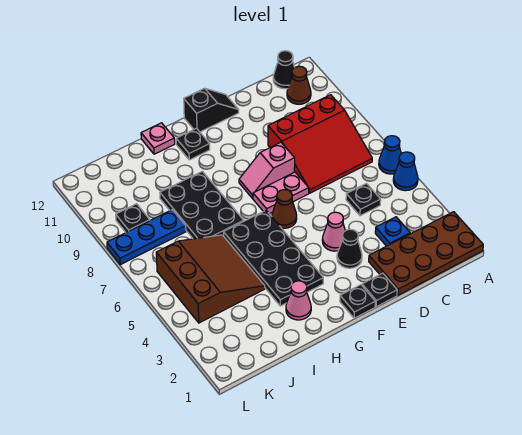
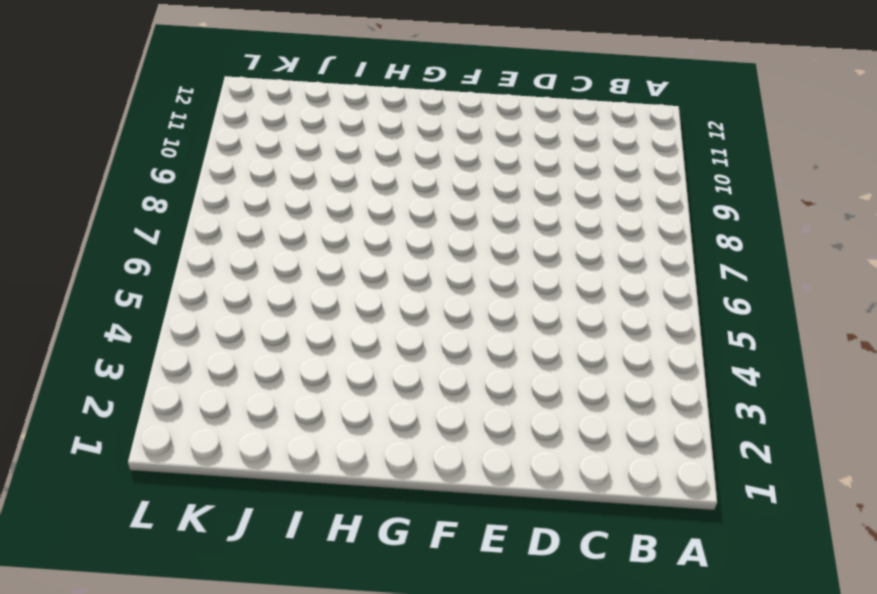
none -> brown plate A1:D2 level 1
none -> blue cone A5 level 1
none -> blue cone A6 level 1

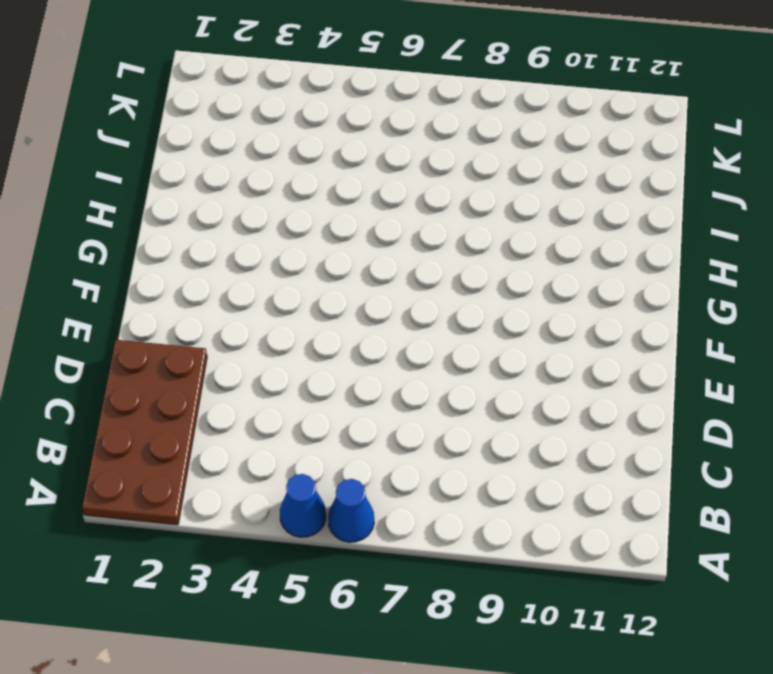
none -> red slope B7:D9 level 1 top 9
none -> brown cone B11 level 1
none -> black cone B12 level 1

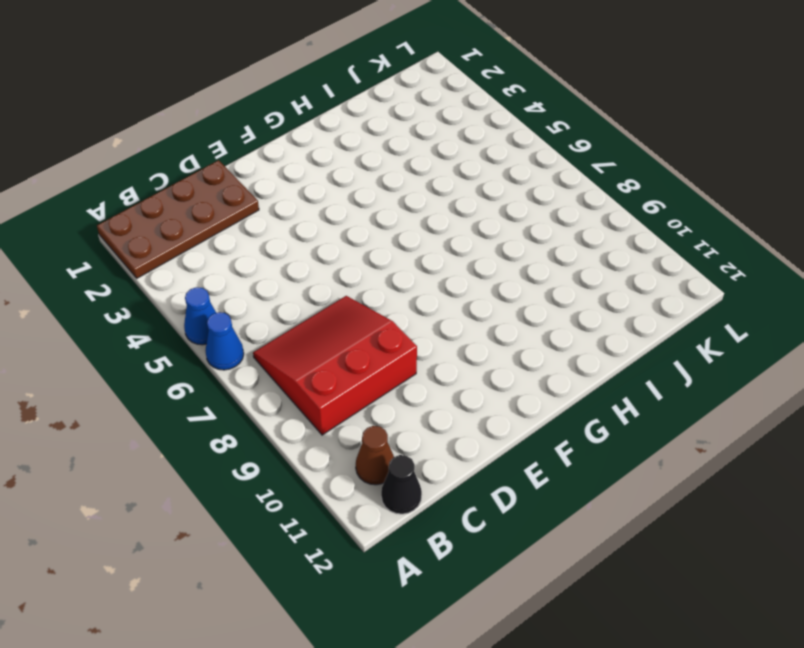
none -> blue plate C3 level 1
none -> black plate C5 level 1
none -> black plate E1 level 1

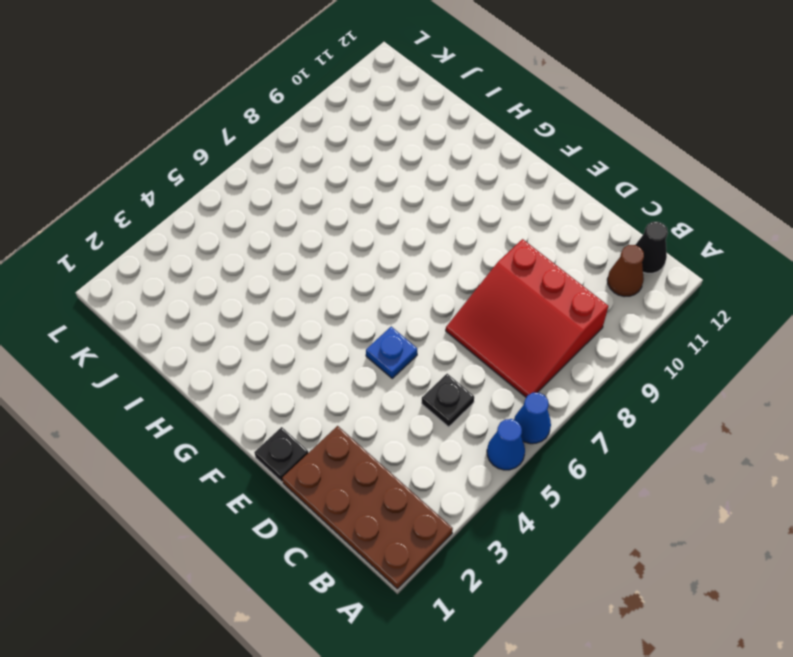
blue plate E5 level 1 -> blue plate C3 level 1
none -> black cone E3 level 1
none -> pink cone E4 level 1
none -> pink plate E7:F7 level 1

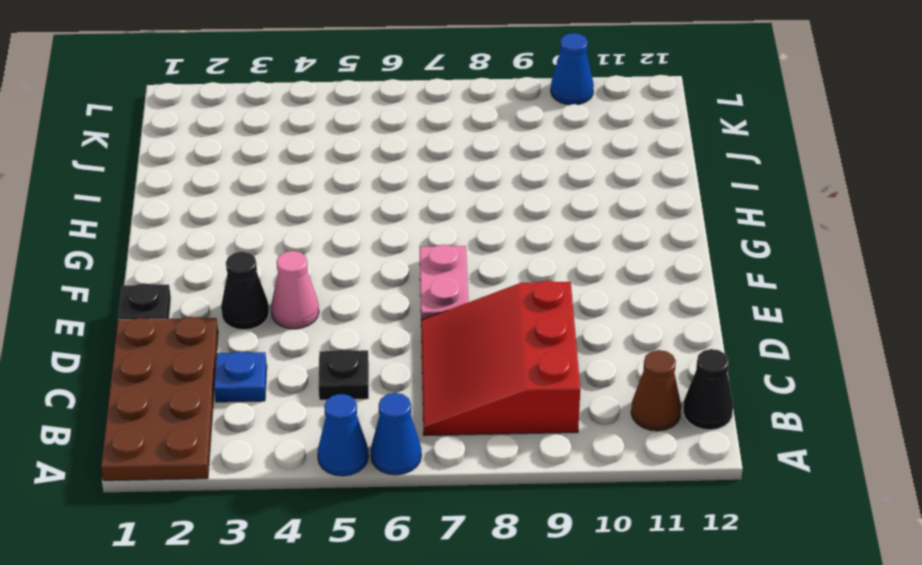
blue cone L10 level 1 -> none
none -> pink slope E8:F8 level 1 top E
none -> black slope E12:F12 level 1 top F
none -> black plate F1 level 1

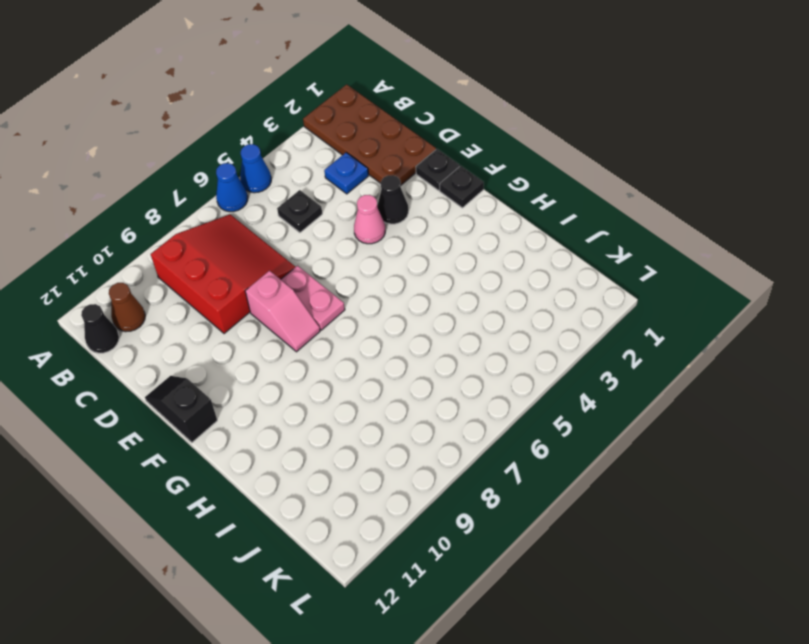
none -> brown cone F6 level 1
none -> black plate G3:H6 level 1
none -> black plate G11 level 1

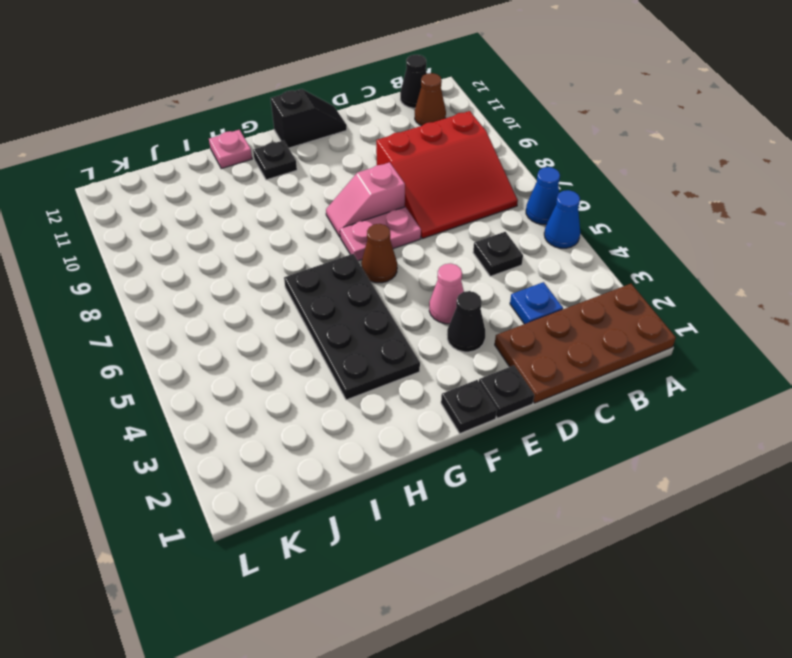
none -> pink cone H2 level 1
none -> black plate H7:I9 level 1
none -> brown slope I4:K6 level 1 top K

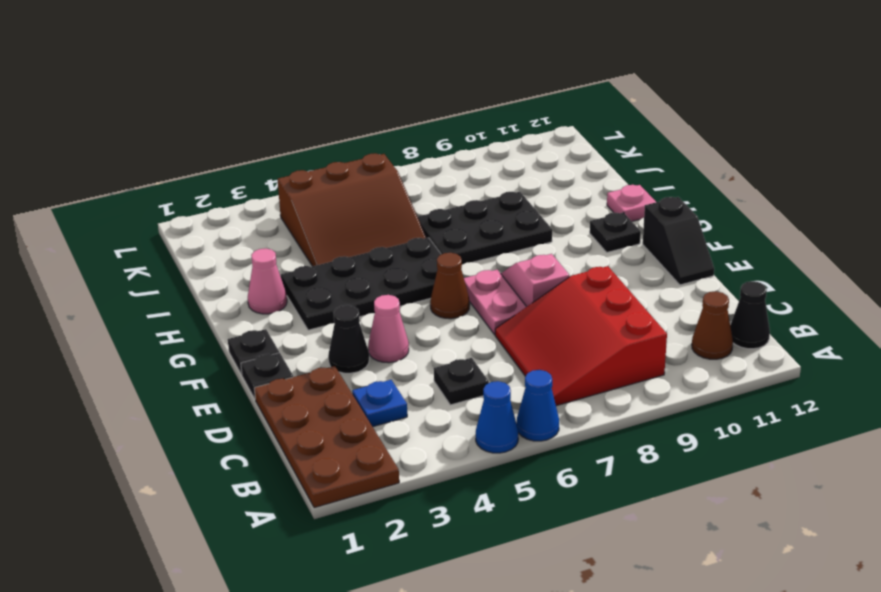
none -> blue plate J8:L8 level 1
none -> black plate K9 level 1

